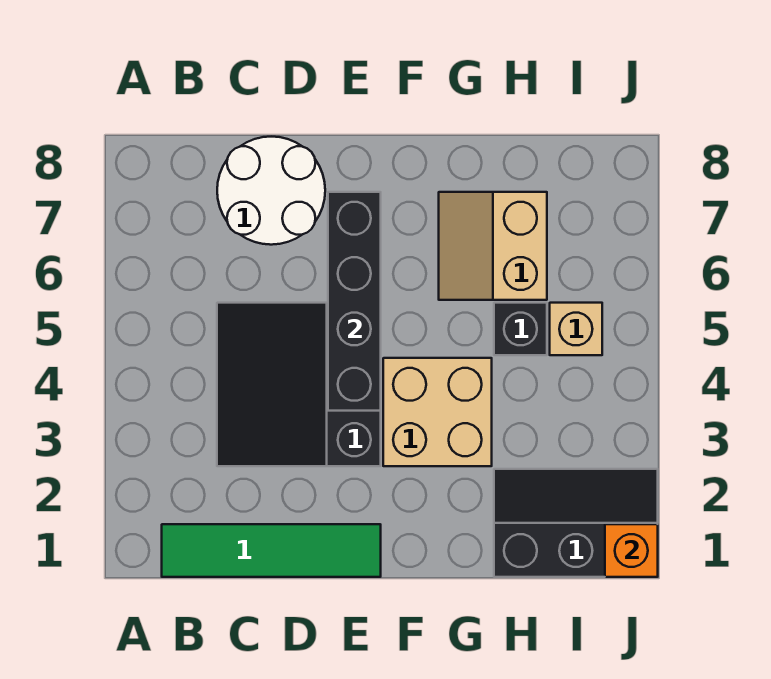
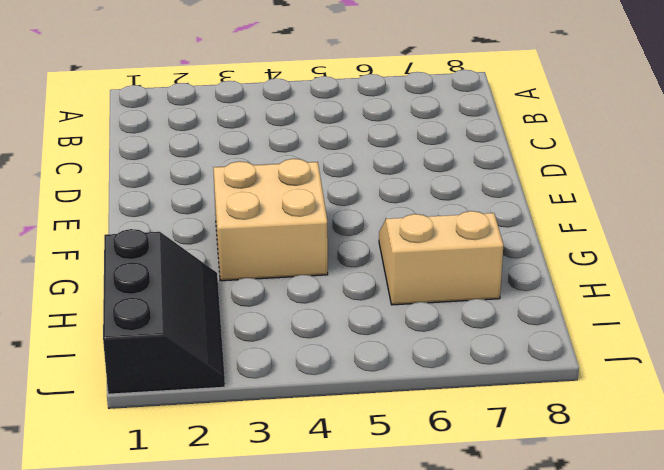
none -> green tile B1:E1 level 1
none -> black slope C3:E5 level 1 top E

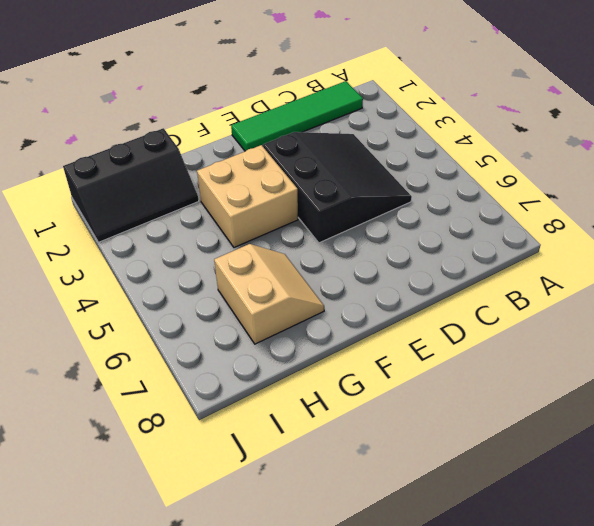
none -> white round brick C7:D8 level 1
none -> black brick H5 level 1

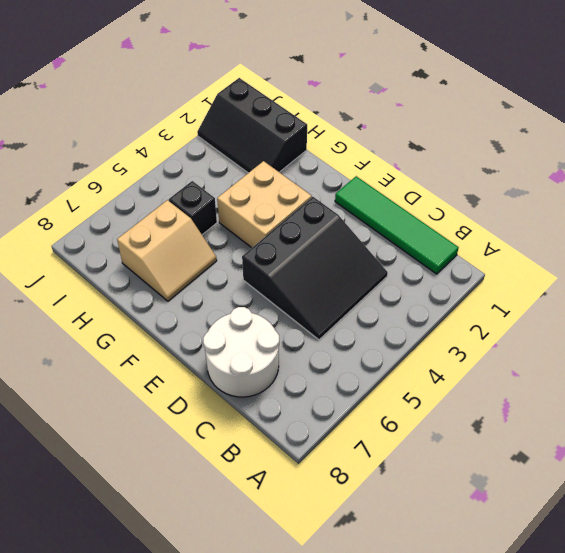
none -> tan brick I5 level 1
none -> black brick E4:E7 level 2

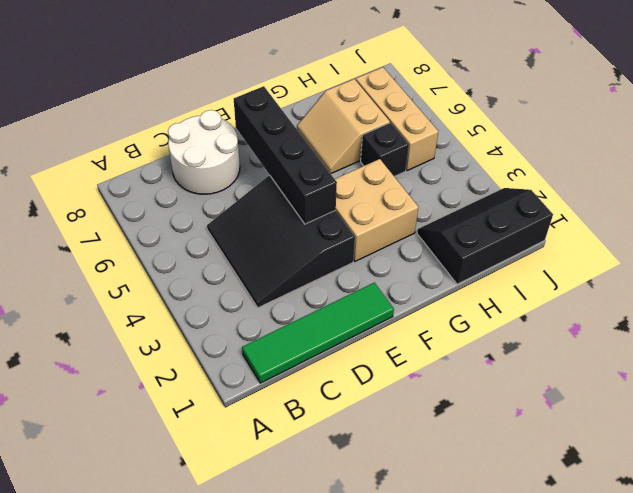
tan brick I5:I7 level 1 -> tan brick I5 level 1
none -> orange brick J1 level 2

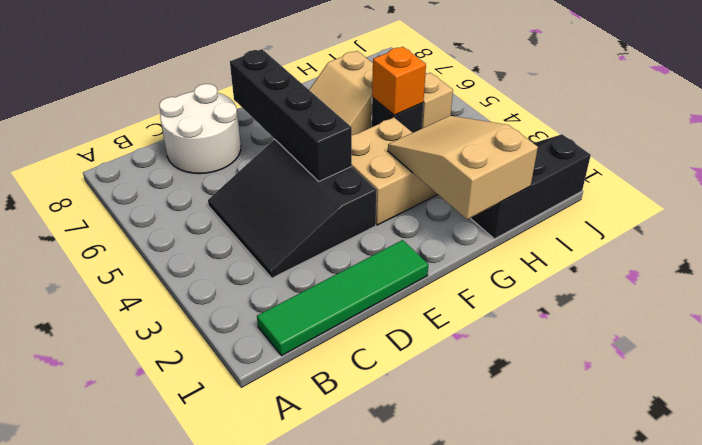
tan slope G1:H3 level 2 top 1 -> none
orange brick H5 level 2 -> orange brick J1 level 2

